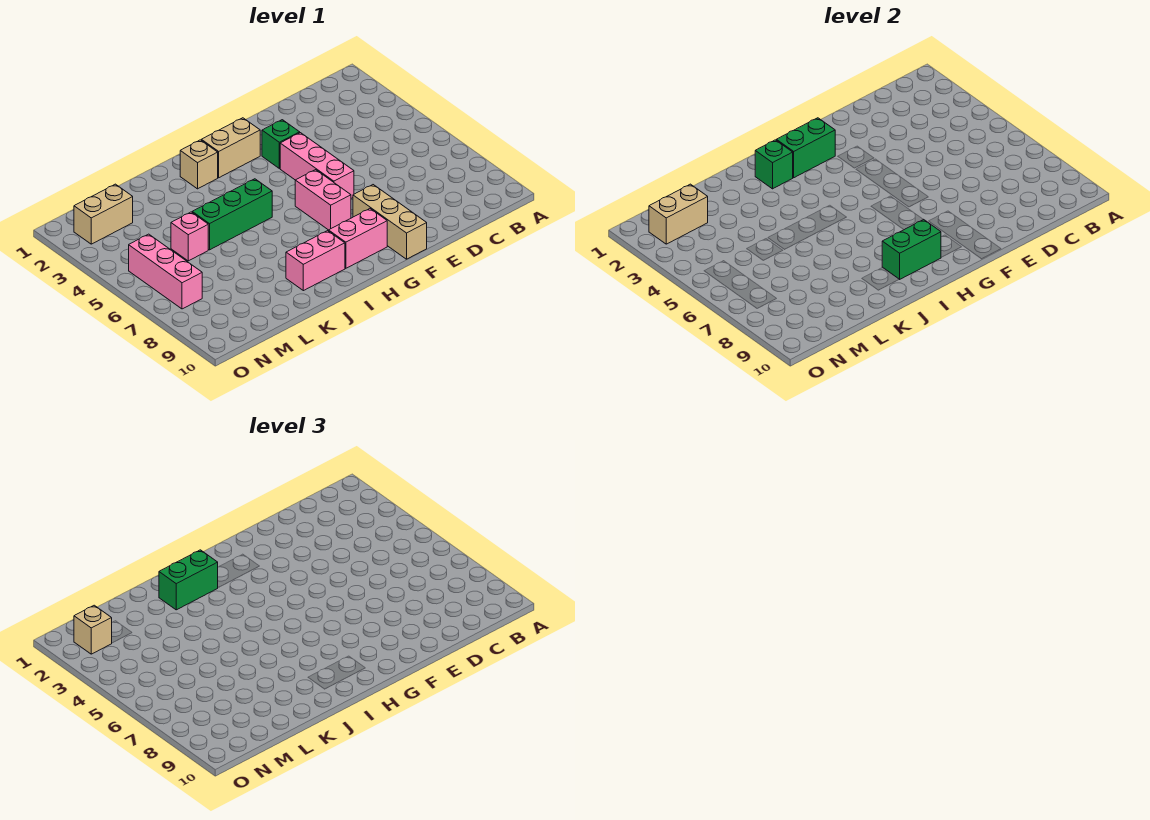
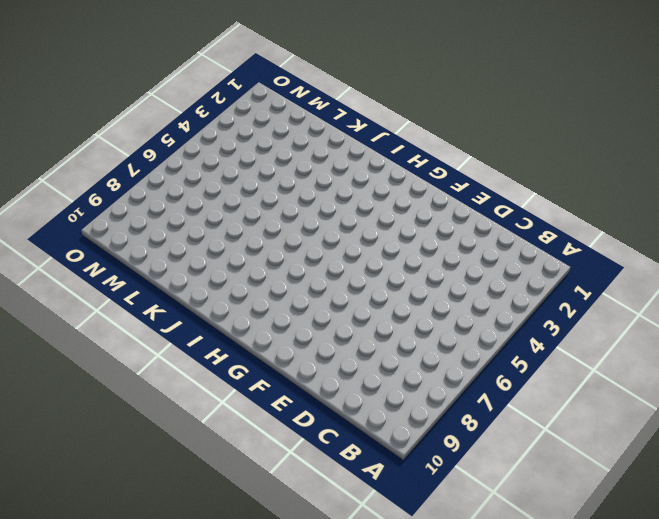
none -> green brick F3 level 1
none -> pink brick F4:F6 level 1
none -> tan brick F8:F10 level 1

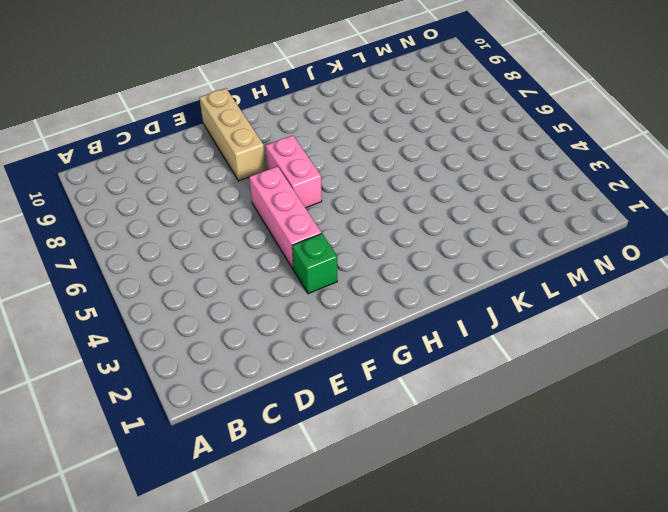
none -> tan brick G2:H2 level 1
none -> pink brick G9:H9 level 1
none -> tan brick I2 level 1

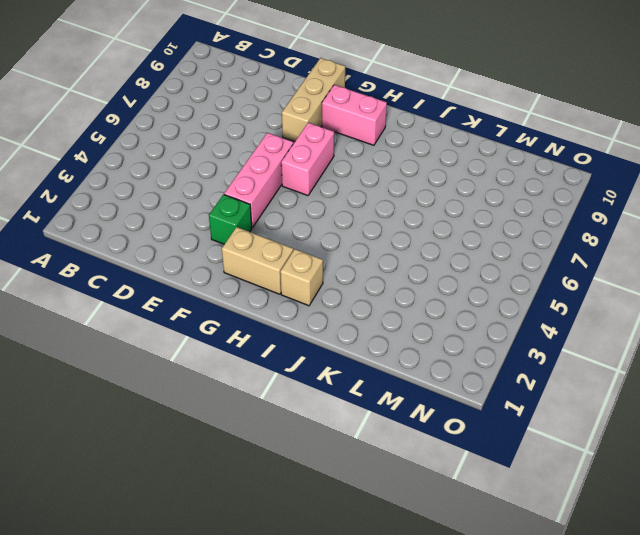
none -> green brick I5:K5 level 1
none -> pink brick I9:J9 level 1
none -> pink brick L5 level 1

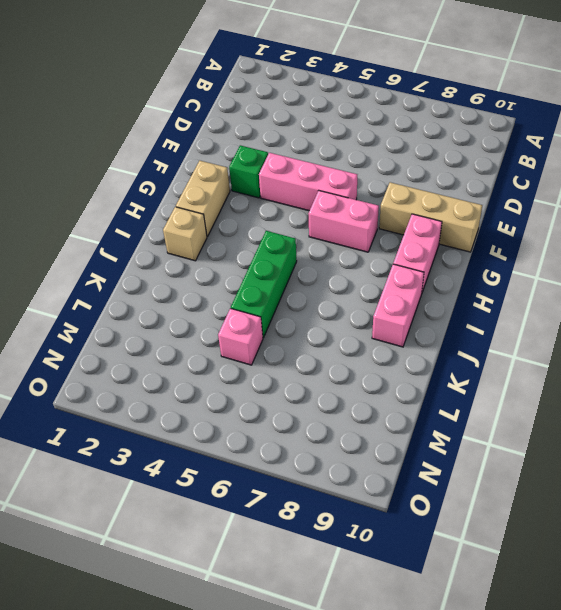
none -> tan brick M2:N2 level 1
none -> pink brick N5:N7 level 1
none -> green brick G2:H2 level 2

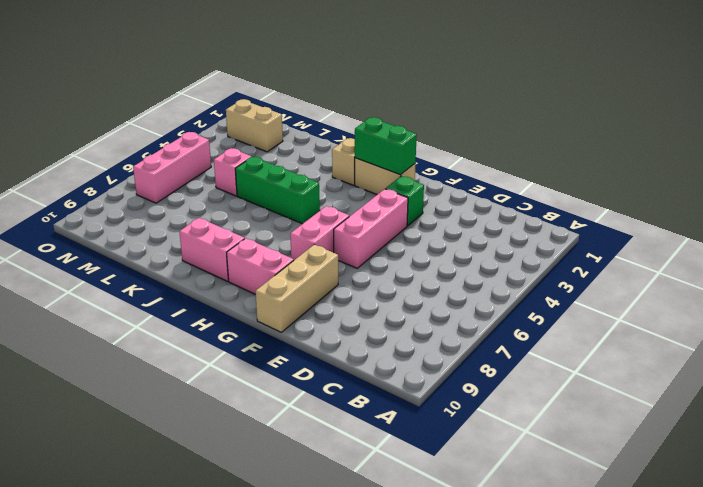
none -> green brick H9:I9 level 2
none -> green brick I2 level 2
none -> tan brick M2:N2 level 2

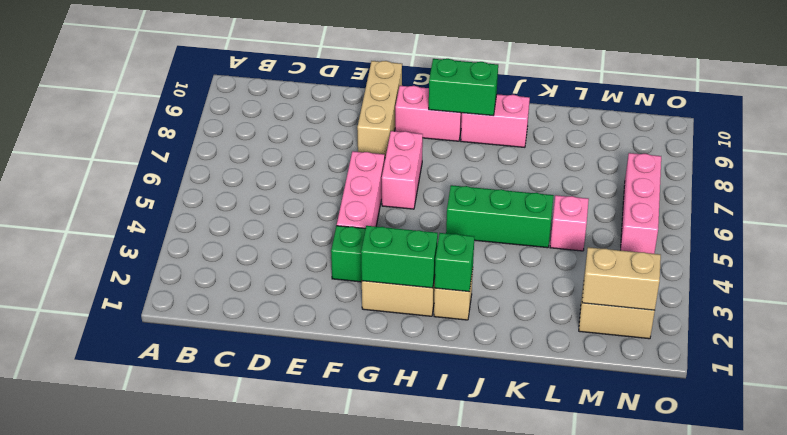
none -> green brick I2:J2 level 3
none -> tan brick N2 level 3

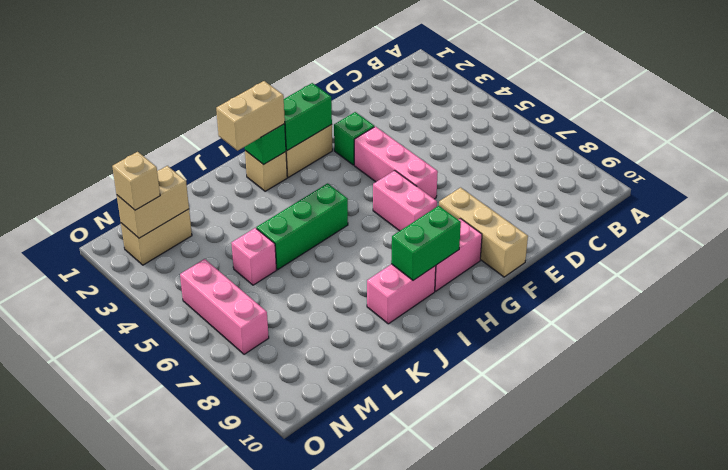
tan brick I2:J2 level 3 -> green brick I2:J2 level 3

